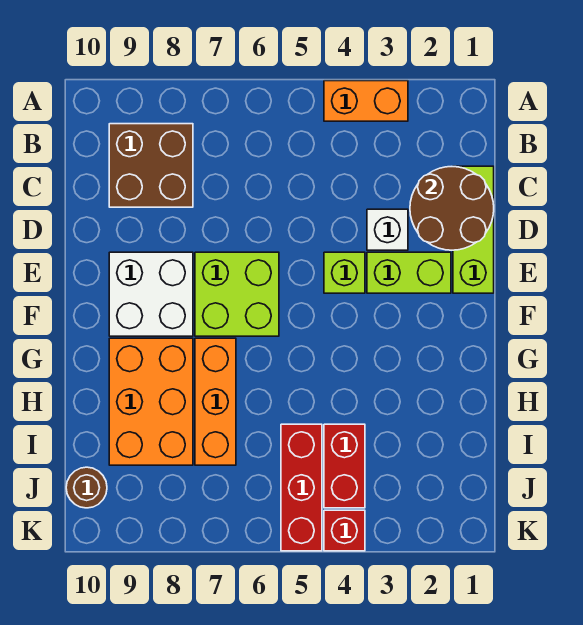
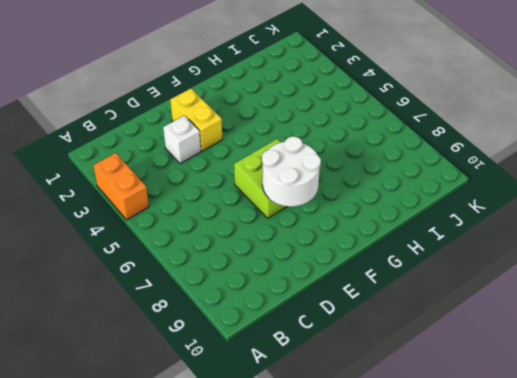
yellow brick E2:E3 level 1 -> lime brick E2:E3 level 1
white round brick E7:F8 level 2 -> none
none -> brown brick B8:C9 level 1
none -> lime brick C1:E1 level 1
none -> lime brick E4 level 1

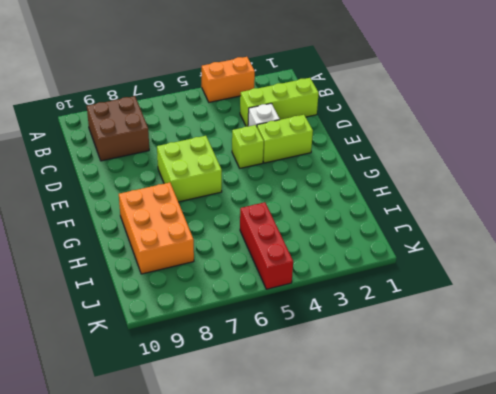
lime brick C1:C3 level 1 -> lime brick C1:E1 level 1
none -> white brick E8:F9 level 1
none -> orange brick G7:I7 level 1
none -> red brick I4:J4 level 1

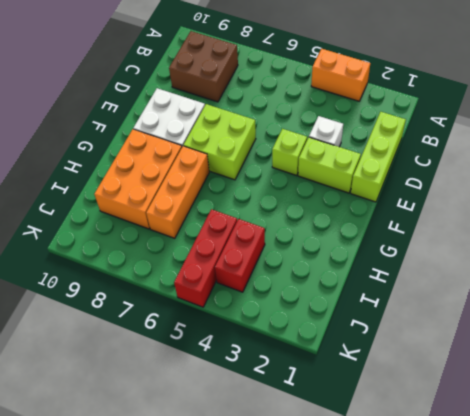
none -> brown round brick J10 level 1
none -> red brick K4 level 1
none -> brown round brick C1:D2 level 2

